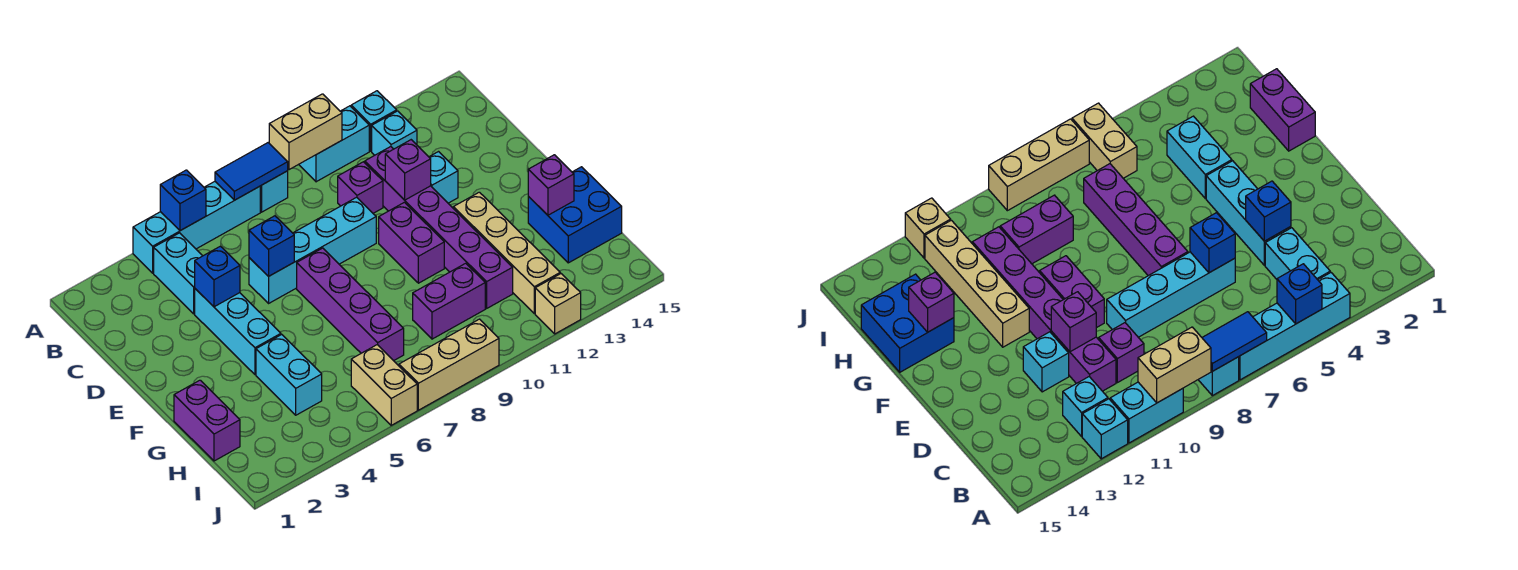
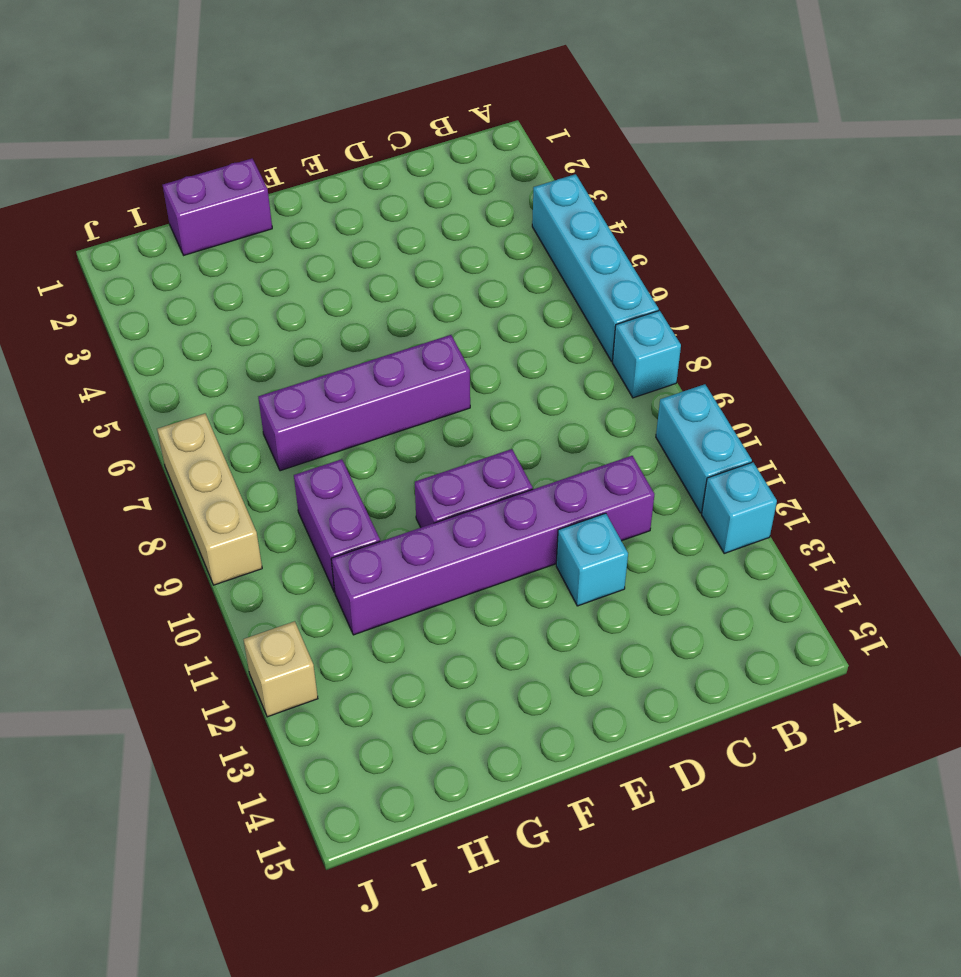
none -> cyan brick B4:C4 level 1
none -> cyan brick B12 level 1
none -> purple brick C10 level 1

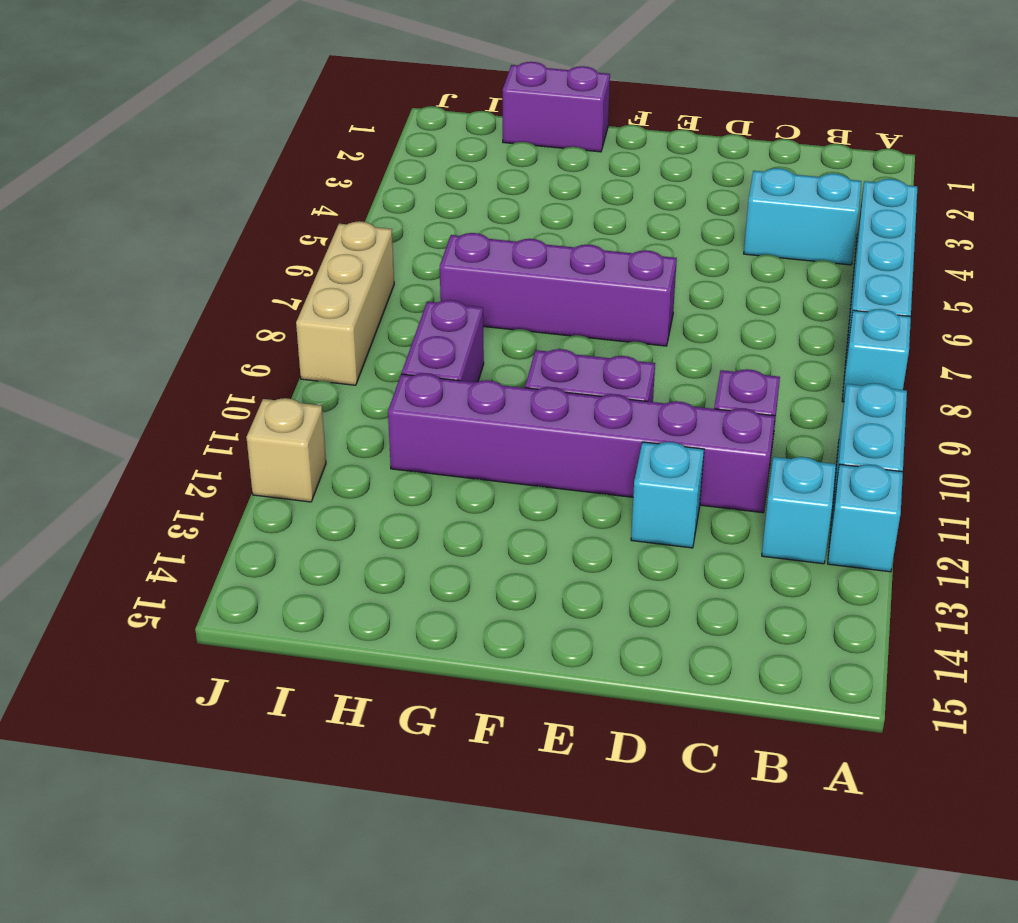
none -> cyan brick D4:F4 level 1
none -> cyan brick D6:D9 level 1
none -> tan brick F12:I12 level 1

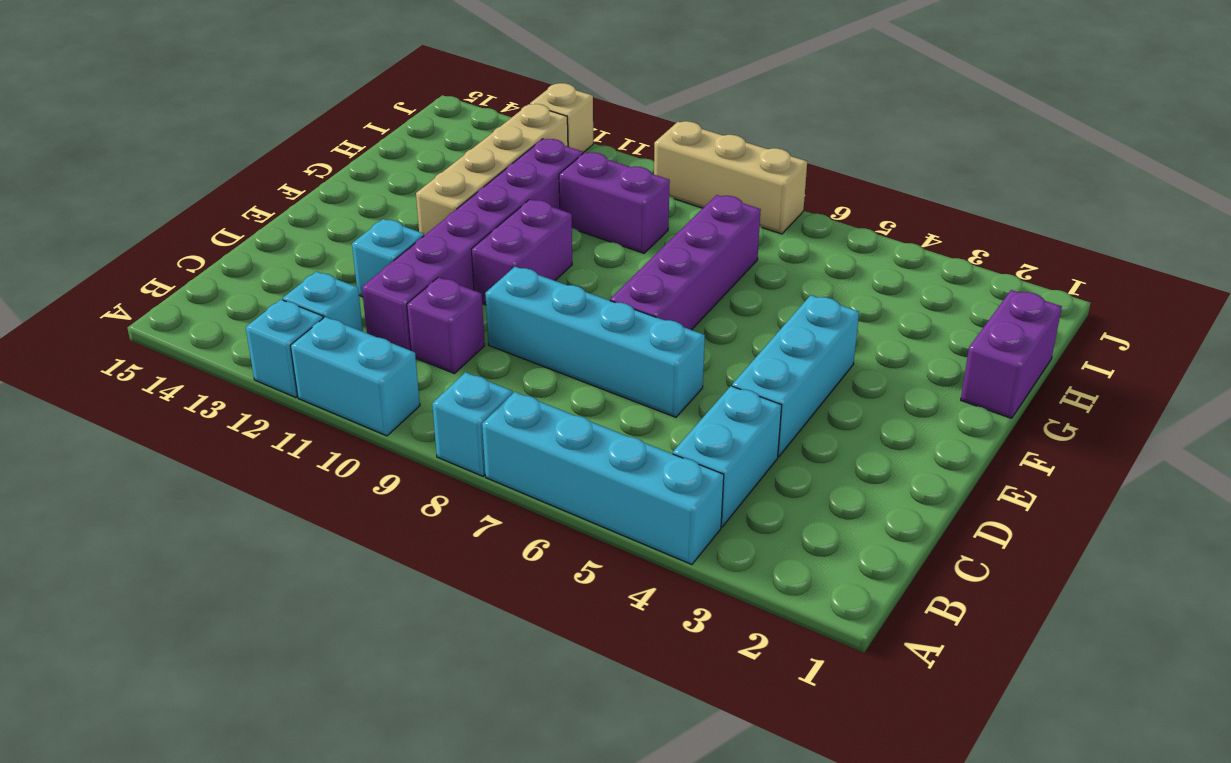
none -> cyan brick G4:H4 level 1
none -> blue brick G14:H15 level 1
none -> tan brick I6:J6 level 1

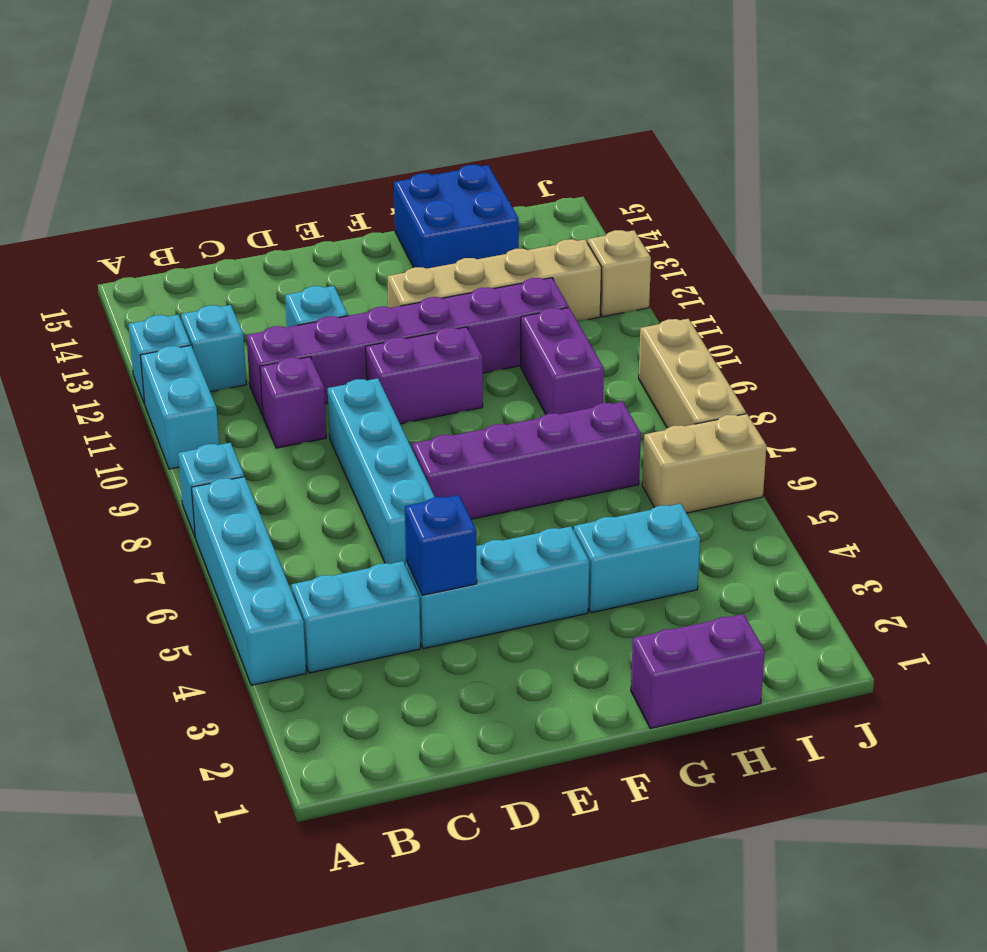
none -> blue brick A5 level 2
none -> blue tile A7:A8 level 2
none -> tan brick A9:A10 level 2

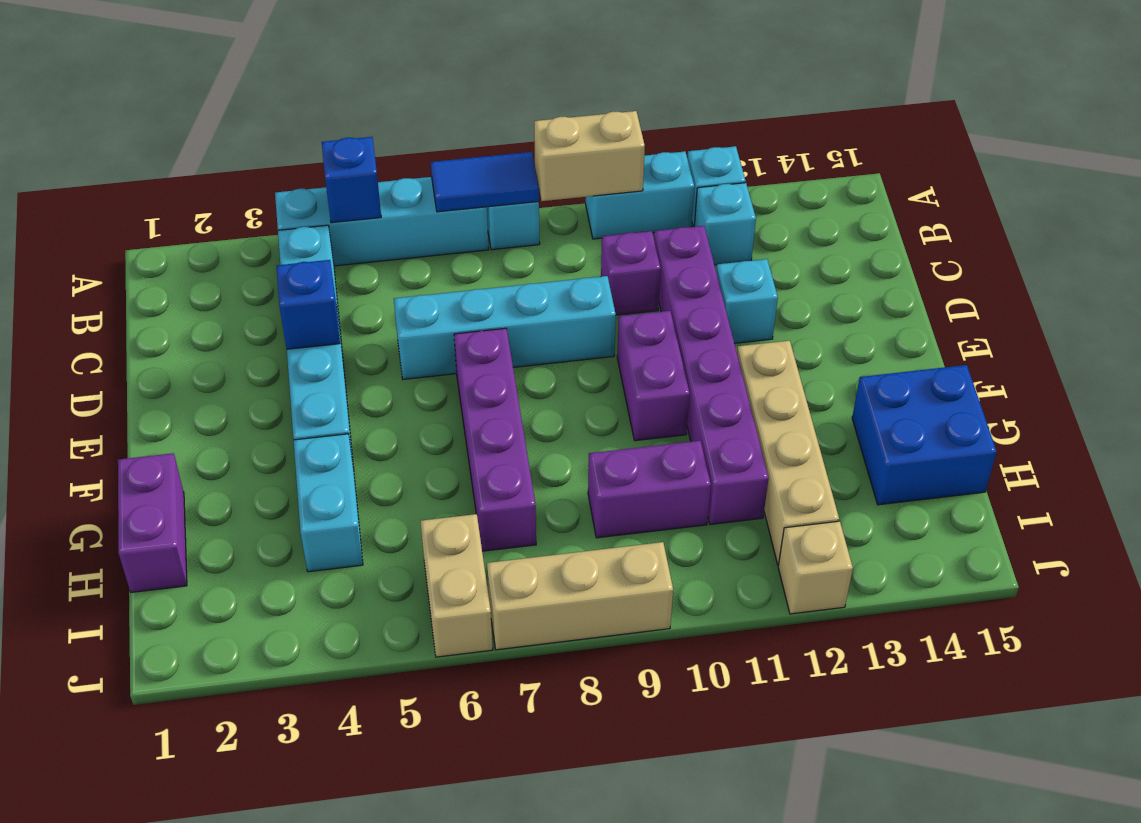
none -> blue brick D6 level 2
none -> purple brick D11 level 2
none -> purple brick G14 level 2

